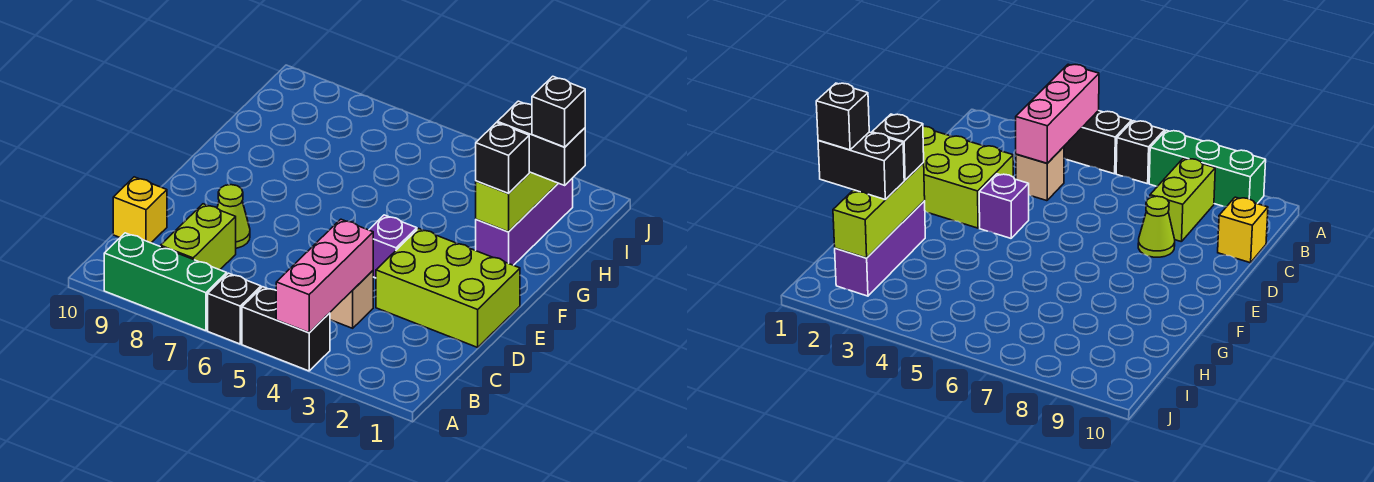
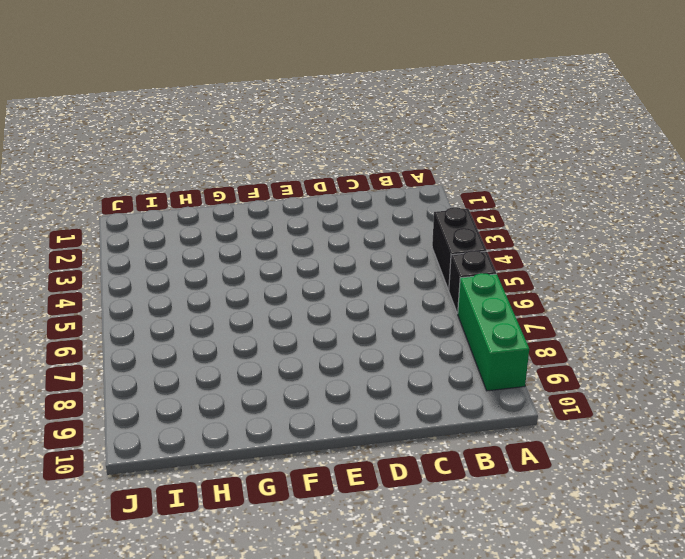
none -> lime brick B8:C8 level 1
none -> tan brick C4 level 1
none -> yellow brick C10 level 1

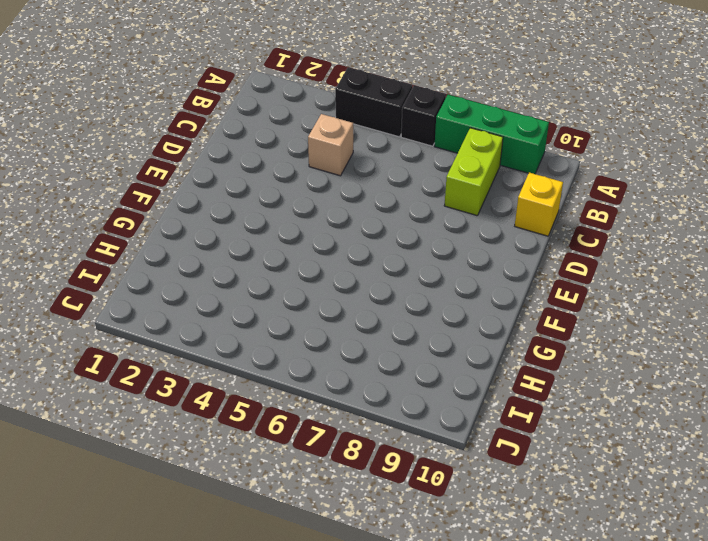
none -> lime brick D1:E3 level 1
none -> lime cone D8 level 1
none -> purple brick E4 level 1

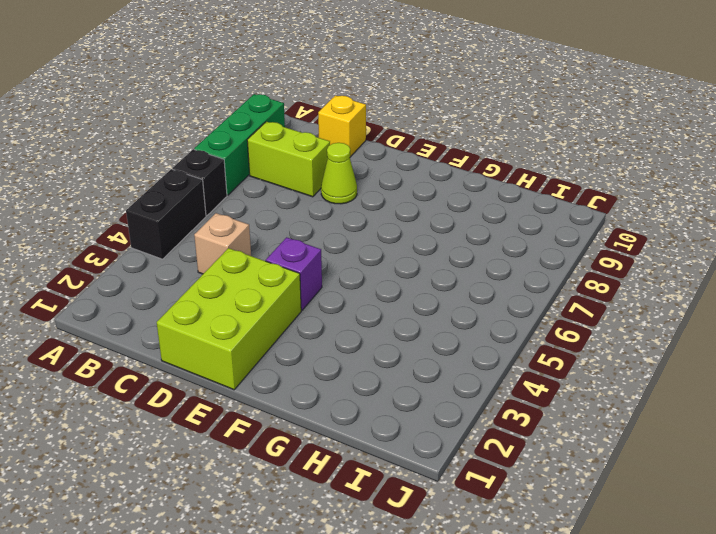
none -> purple brick G2:I2 level 1
none -> pink brick A4:C4 level 2
none -> lime brick G2:I2 level 2

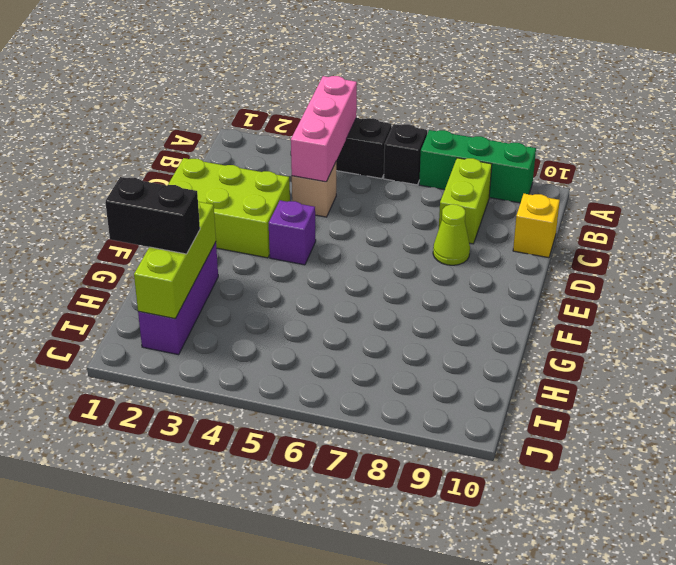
none -> black brick G2 level 3
none -> black brick H1 level 4

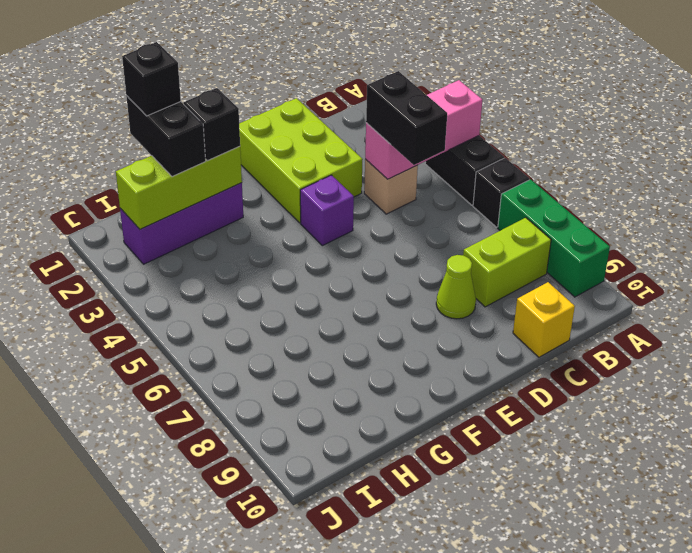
black brick C4:C5 level 3 -> none

